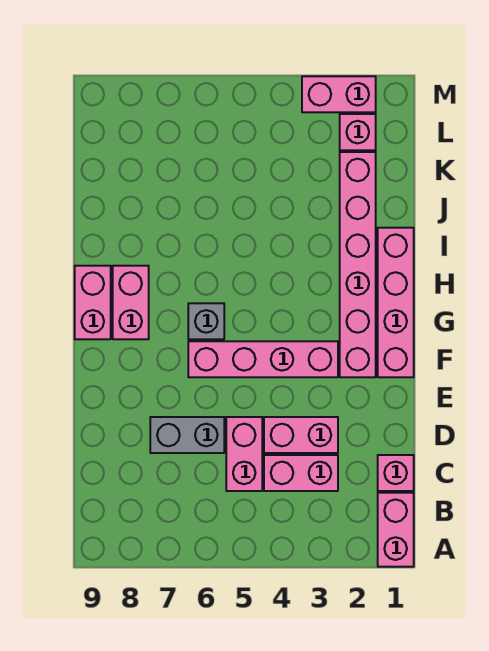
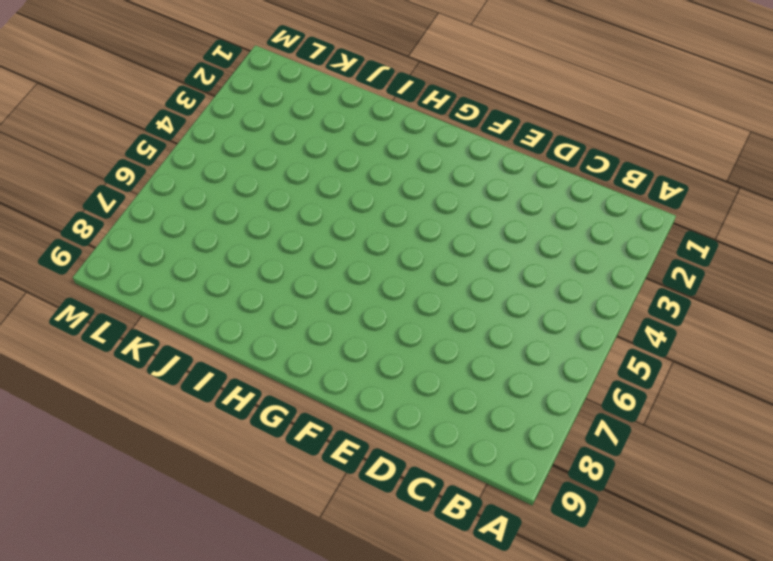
none -> pink brick A1:B1 level 1
none -> pink brick C1 level 1
none -> pink brick C3:C4 level 1

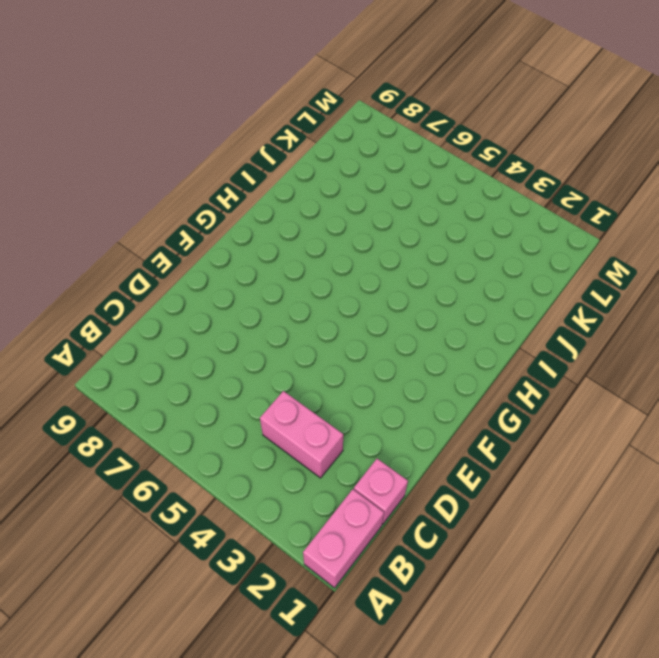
none -> pink brick C5:D5 level 1
none -> pink brick D3:D4 level 1
none -> grey brick D6:D7 level 1

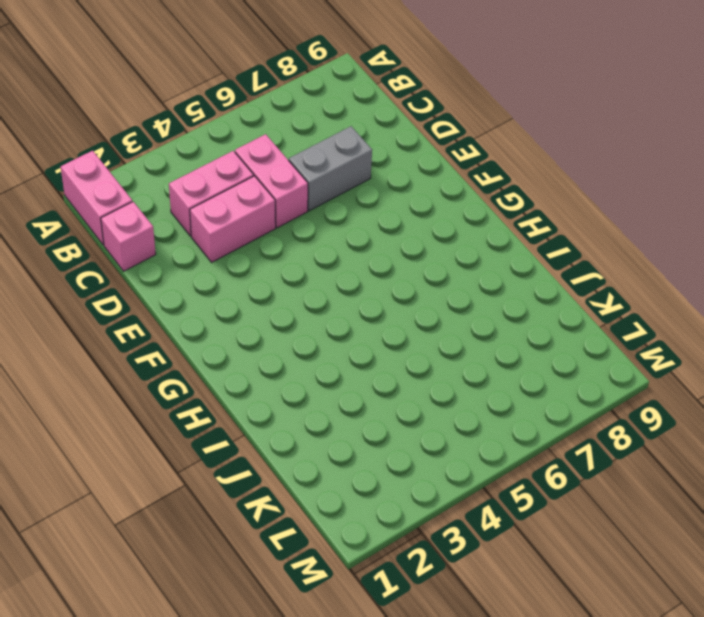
none -> pink brick F1:I1 level 1
none -> pink brick F2:K2 level 1
none -> pink brick F3:F6 level 1

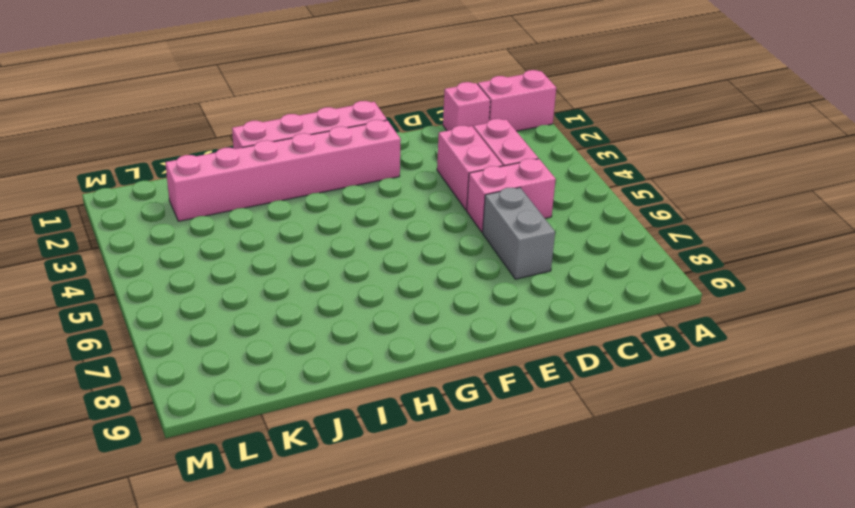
none -> pink brick F3:F6 level 1
none -> grey brick G6 level 1
none -> pink brick G8:H8 level 1

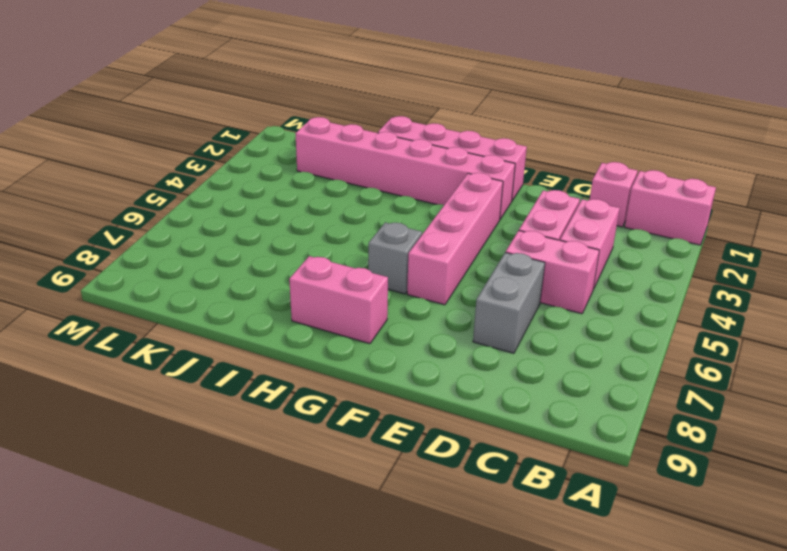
none -> pink brick G9:H9 level 1
none -> pink brick L2 level 1
none -> pink brick M2:M3 level 1

